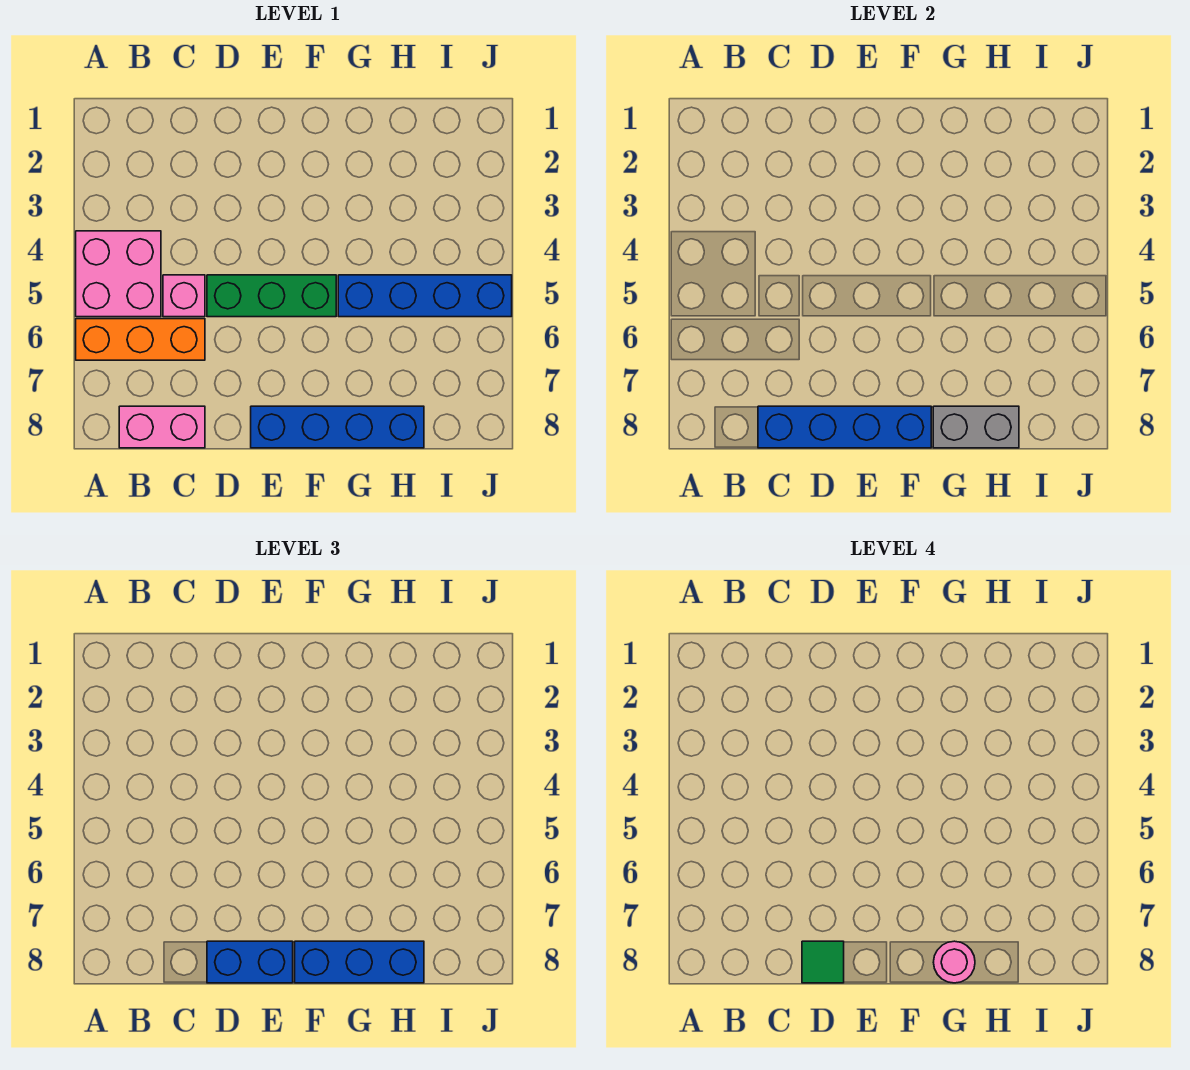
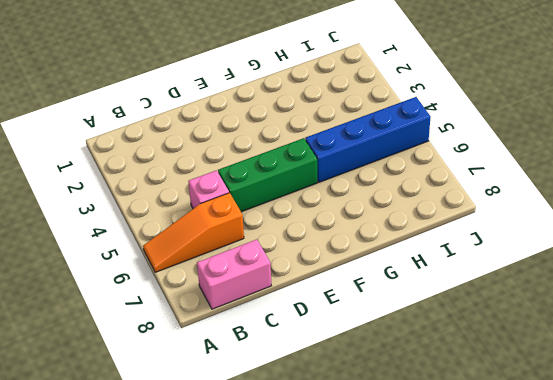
orange slope A6:C6 level 1 top C -> orange brick A6:C6 level 1
none -> pink brick A4:B5 level 1
none -> blue brick E8:H8 level 1
none -> blue brick C8:F8 level 2

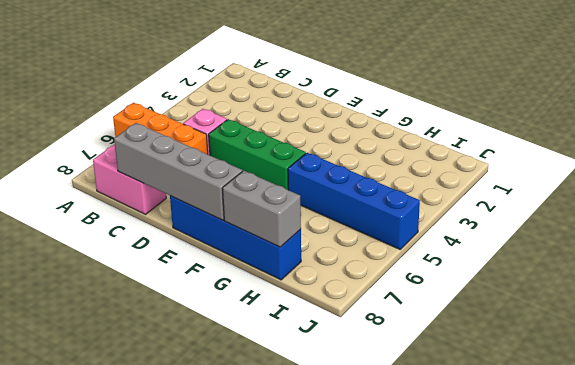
grey brick C8:F8 level 2 -> blue brick C8:F8 level 2
none -> pink brick A4:B5 level 1
none -> blue brick D8:E8 level 3
none -> blue brick F8:H8 level 3

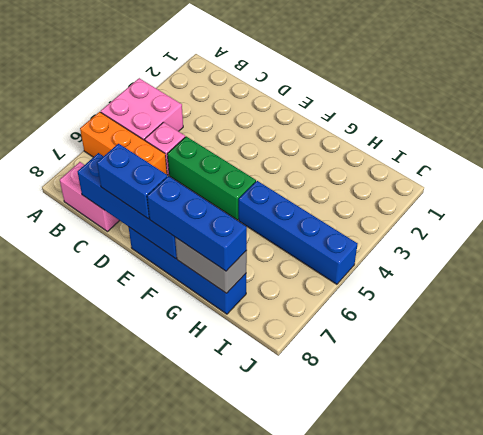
none -> green tile D8 level 4
none -> pink round brick G8 level 4

